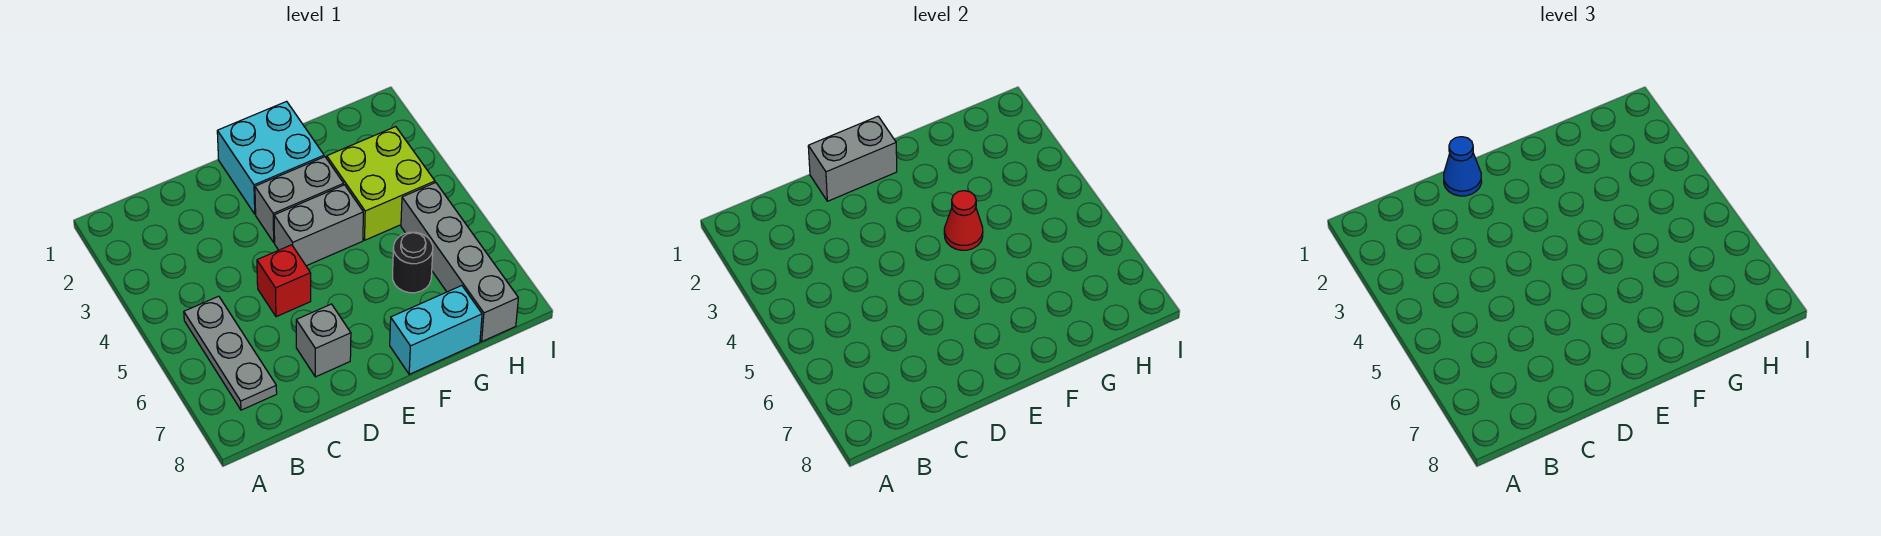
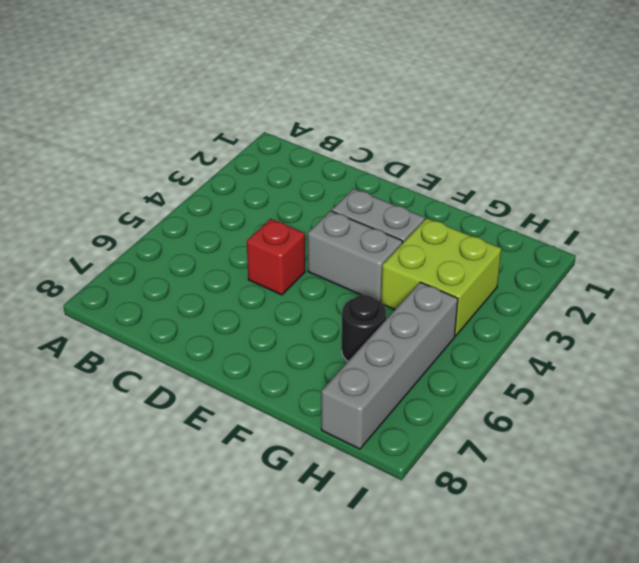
none -> grey plate B5:B7 level 1
none -> grey brick D7 level 1
none -> cyan brick E1:F2 level 1

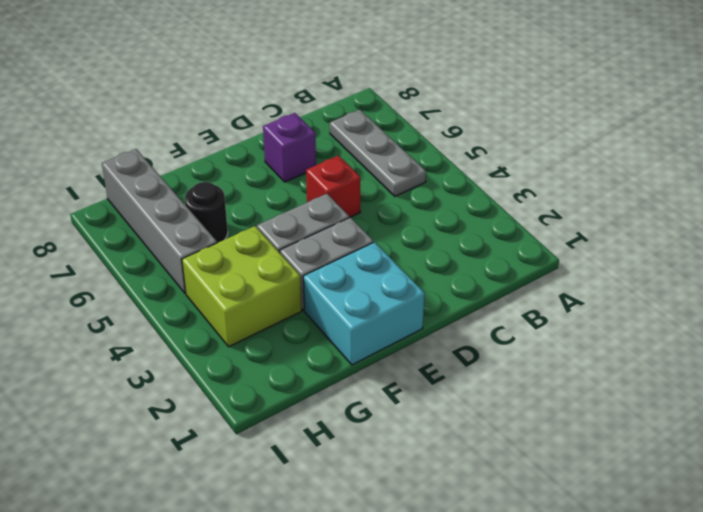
purple brick D7 level 1 -> grey brick D7 level 1
none -> cyan brick F8:G8 level 1
none -> grey brick D1:E1 level 2
none -> red cone F4 level 2

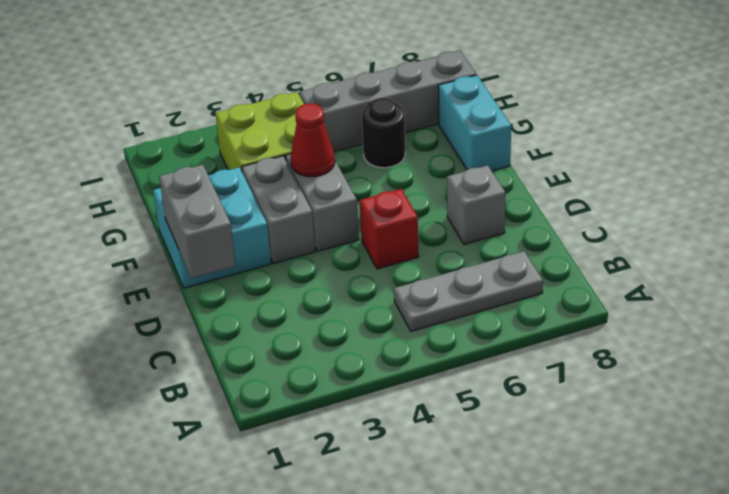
none -> blue cone D1 level 3

